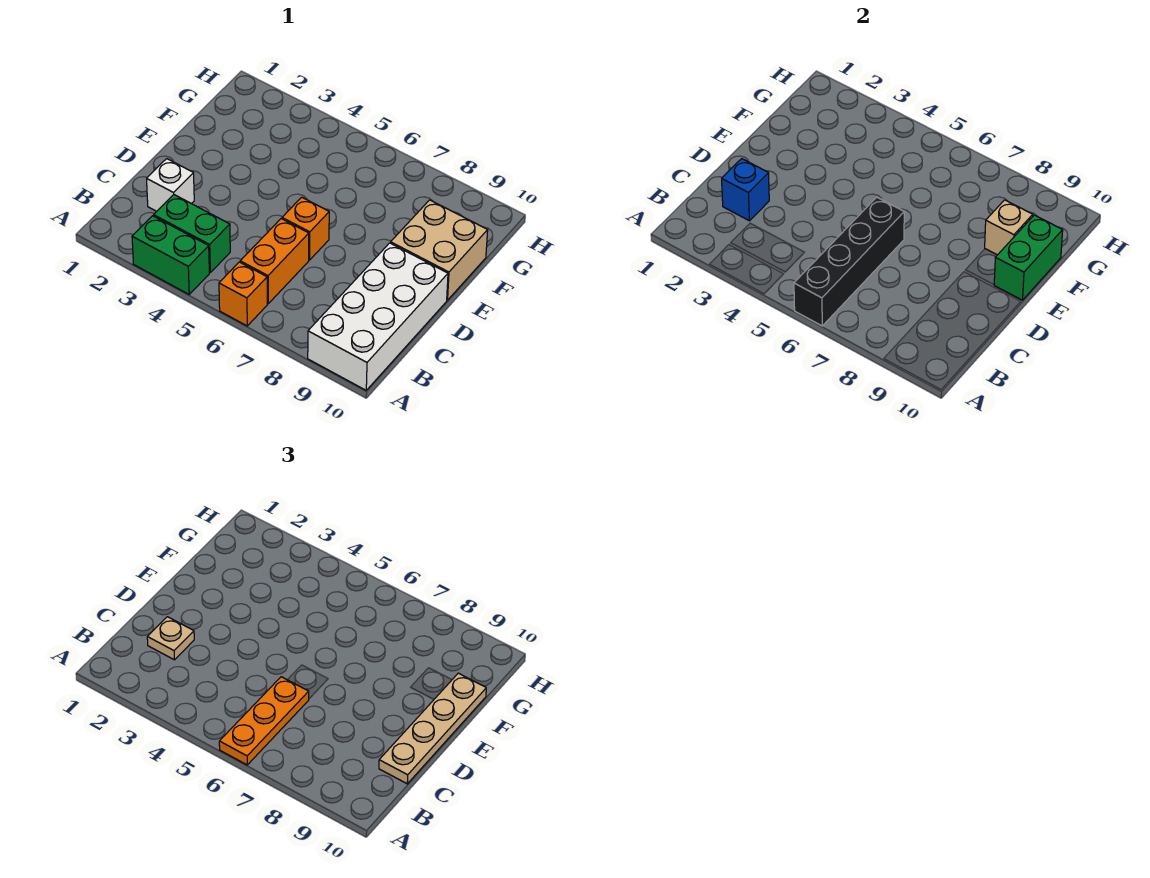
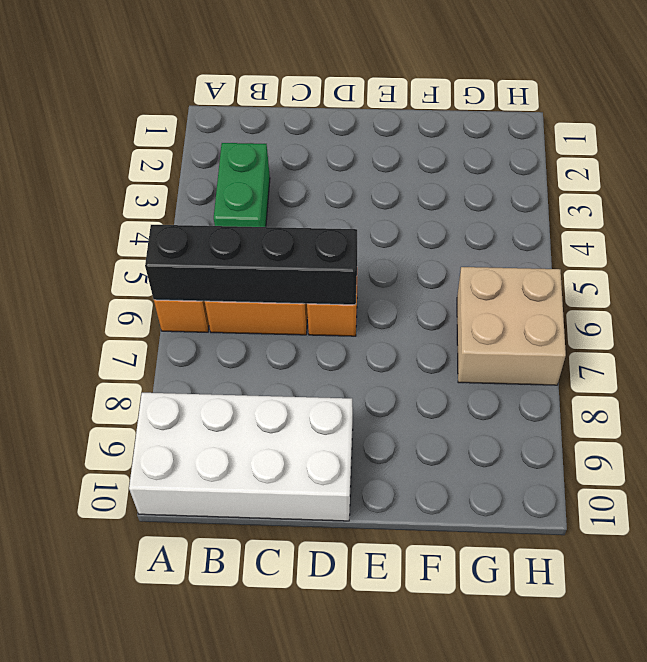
tan brick G6:H7 level 1 -> tan brick E9:F10 level 1
none -> green brick A3:A4 level 1
none -> white brick C2 level 1
none -> blue brick C2 level 2

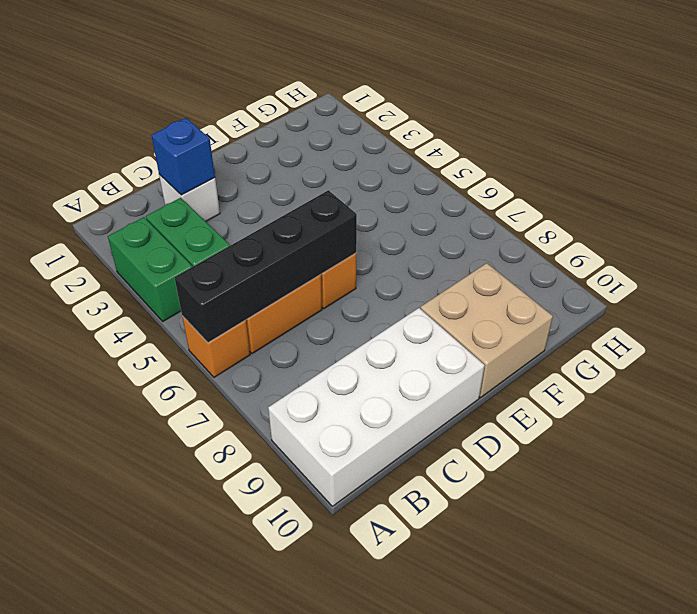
none -> green brick E10:F10 level 2
none -> tan brick F9 level 2
none -> orange plate A6:C6 level 3

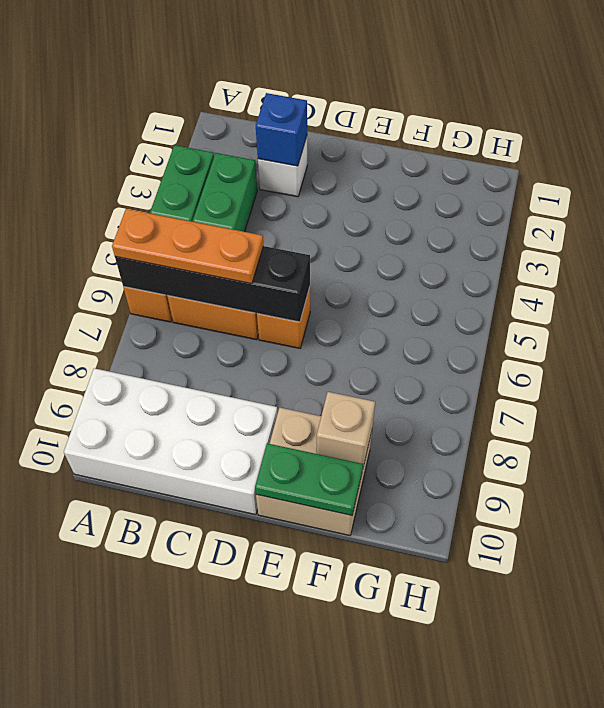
green plate E10:F10 level 2 -> green brick E10:F10 level 2
none -> tan plate C2 level 3
none -> tan plate C10:F10 level 3

